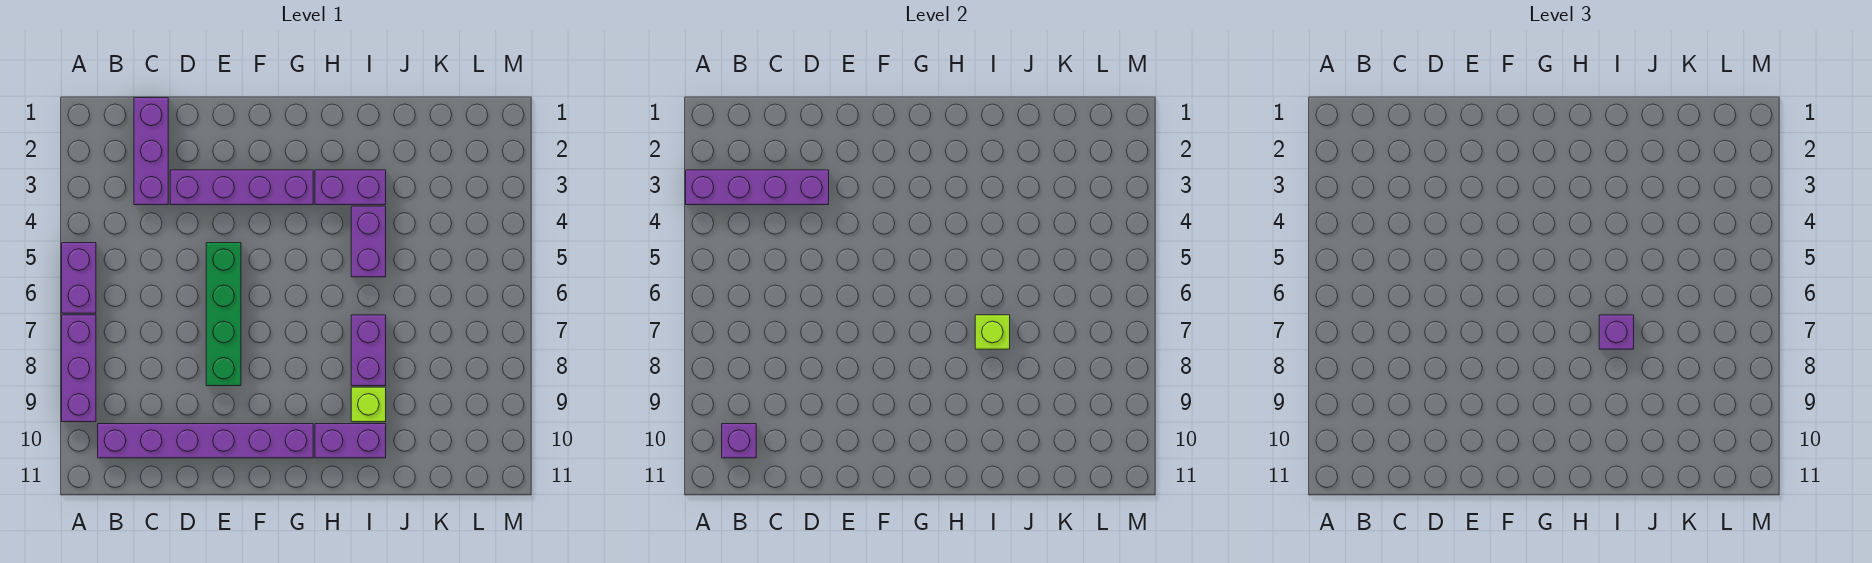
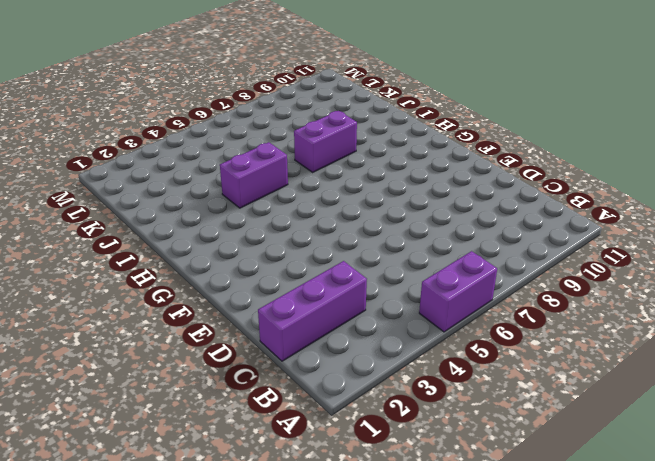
none -> purple brick A7:A9 level 1
none -> purple brick B10:G10 level 1
none -> purple brick D3:G3 level 1

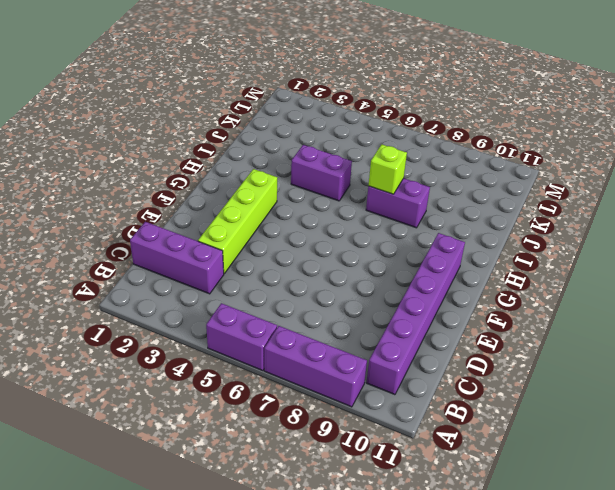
lime brick D3:G3 level 1 -> purple brick D3:G3 level 1
none -> green brick E5:E8 level 1
none -> purple brick H3:I3 level 1
none -> purple brick H10:I10 level 1

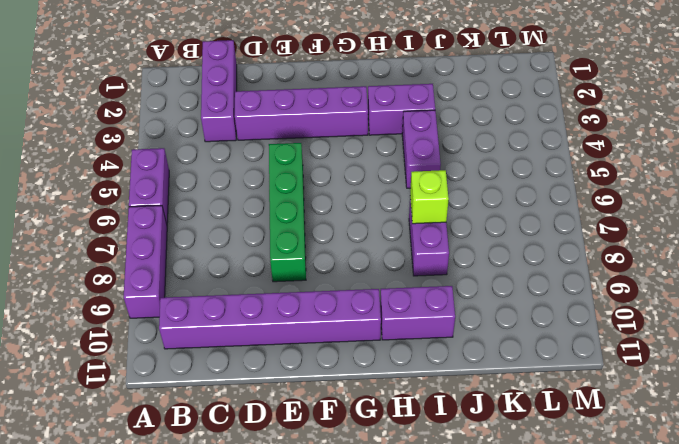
none -> lime brick I9 level 1
none -> purple brick A3:D3 level 2
none -> purple brick B10 level 2

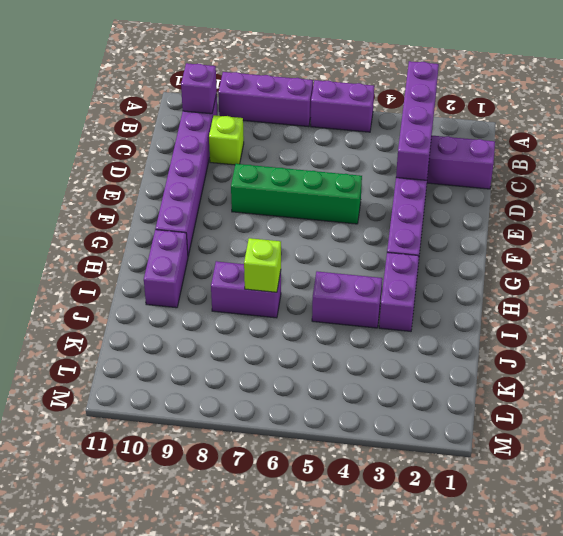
lime brick C9 level 1 -> lime brick I9 level 1
none -> purple brick I7 level 3

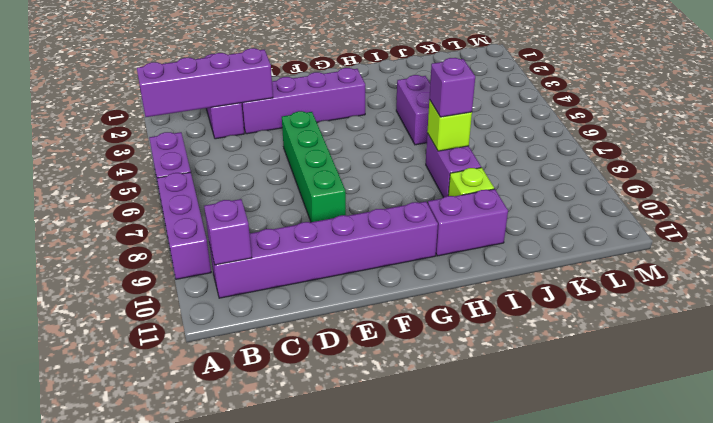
none -> purple brick H3:I3 level 1

